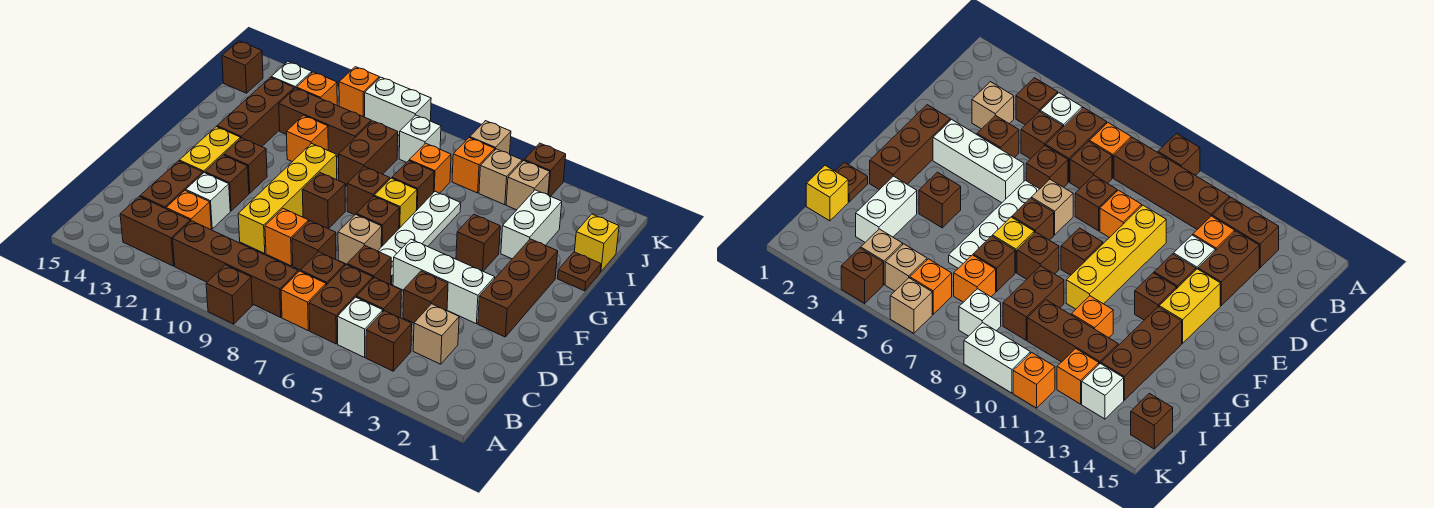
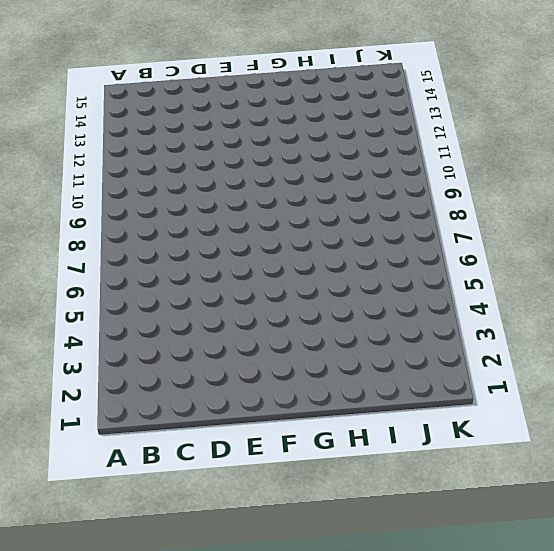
none -> brown brick A9 level 1
none -> brown brick B4 level 1
none -> white brick B5 level 1
none -> brown brick B6:C6 level 1

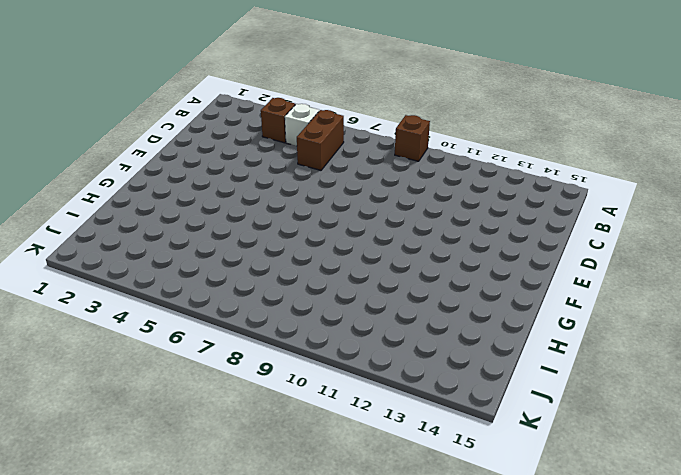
none -> orange brick B7 level 1
none -> brown brick B8:B11 level 1
none -> brown brick B12:B13 level 1
none -> tan brick C3 level 1

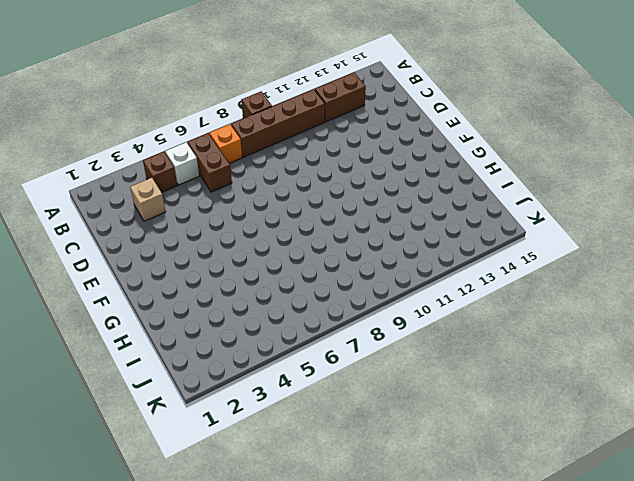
none -> brown brick C5 level 1
none -> brown brick C7 level 1
none -> orange brick C12 level 1
none -> brown brick C13:D13 level 1

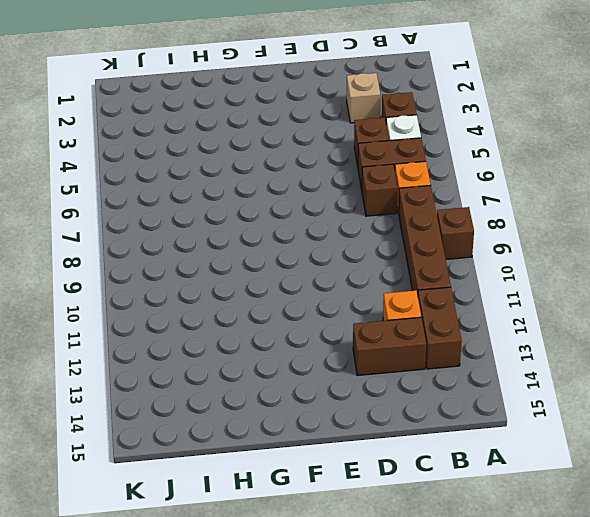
none -> brown brick D4 level 1
none -> brown brick D6 level 1
none -> brown brick D8 level 1
none -> orange brick D9 level 1

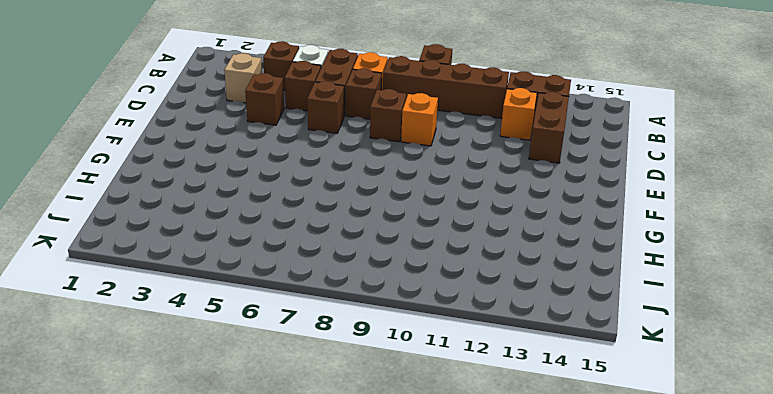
none -> yellow brick D10:G10 level 1
none -> white brick D12 level 1
none -> brown brick E2:G2 level 1
none -> white brick E3:E5 level 1

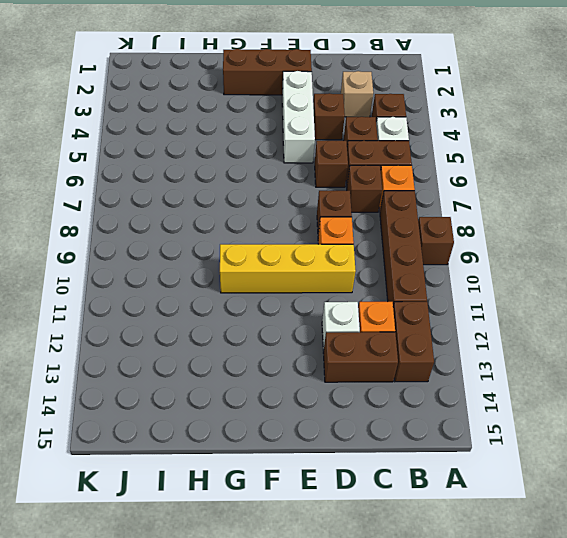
none -> white plate E6:H6 level 1
none -> tan brick E7 level 1
none -> brown brick E12 level 1
none -> yellow brick E13:F13 level 1

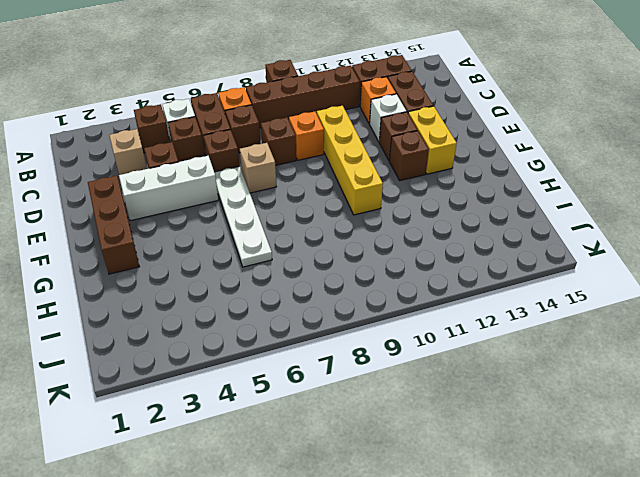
none -> brown brick F7 level 1
none -> brown brick F9 level 1
none -> brown brick G4 level 1
none -> yellow brick G7 level 1

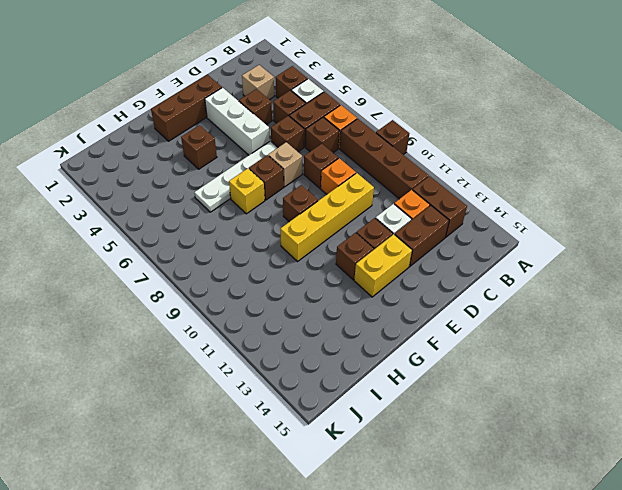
none -> brown brick G8 level 1
none -> brown brick G13:I13 level 1
none -> brown plate H1 level 1
none -> white brick H3:I3 level 1

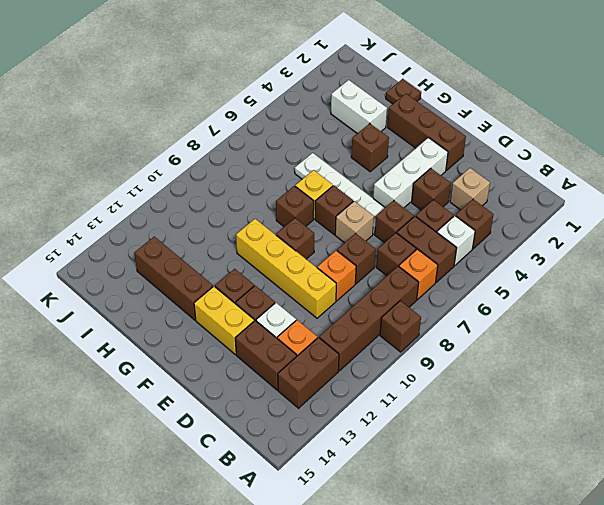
none -> brown brick H7 level 1
none -> brown brick H9:I9 level 1
none -> orange brick H11 level 1
none -> yellow brick I1 level 1

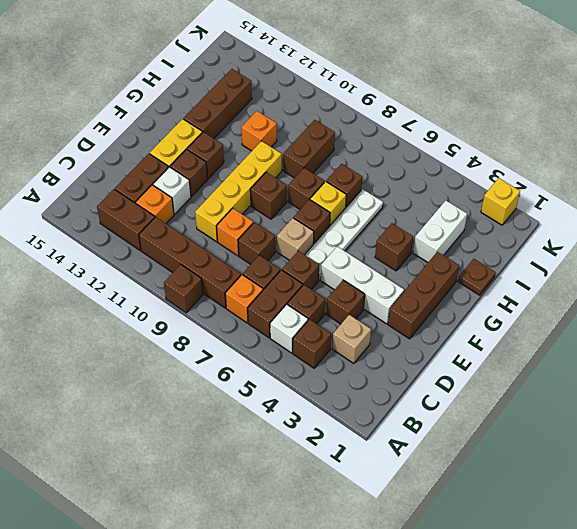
yellow brick K2 level 1 -> yellow brick I1 level 1
none -> orange brick I7 level 1
none -> brown brick I10:I12 level 1
none -> tan brick J4 level 1
none -> tan brick J5 level 1

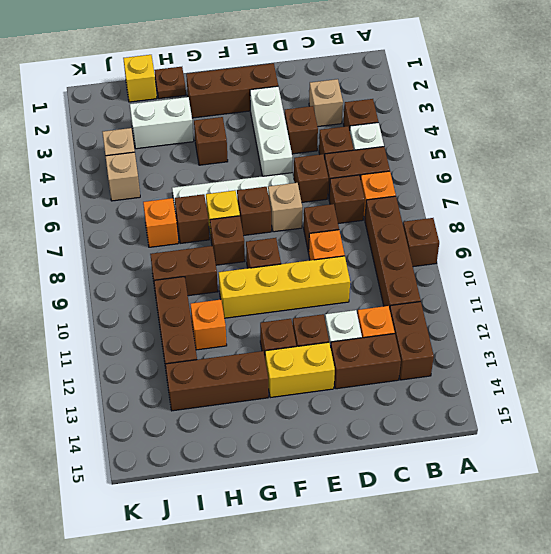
none -> orange brick J6 level 1
none -> white brick J8 level 1
none -> orange brick J12 level 1
none -> white brick J13 level 1

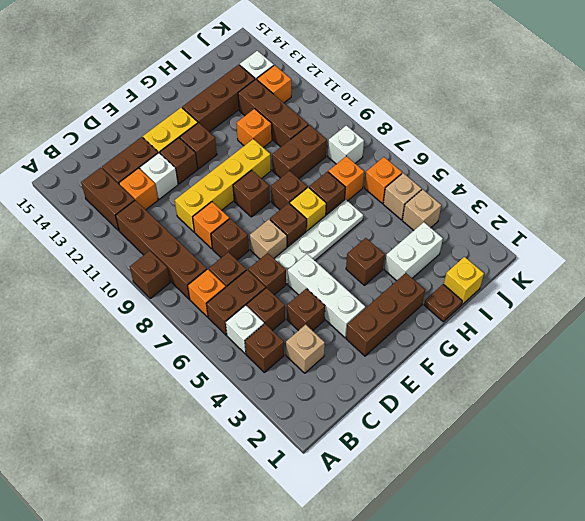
none -> brown brick J15 level 1
none -> brown brick K4 level 1
none -> tan brick K6 level 1
none -> white brick K9:K10 level 1

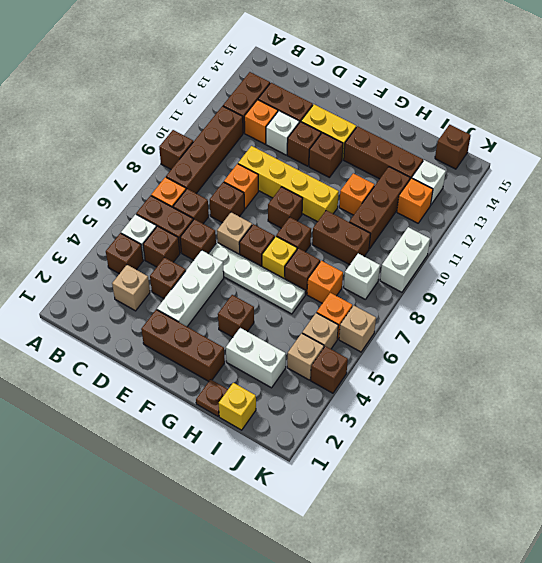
none -> orange brick K11 level 1

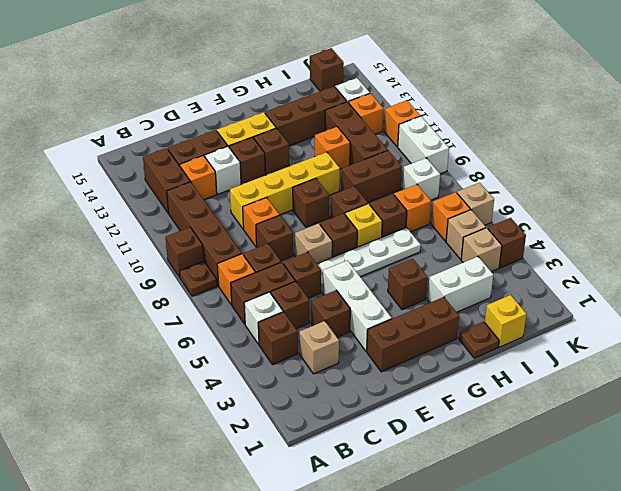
brown plate A8 level 1 -> none

